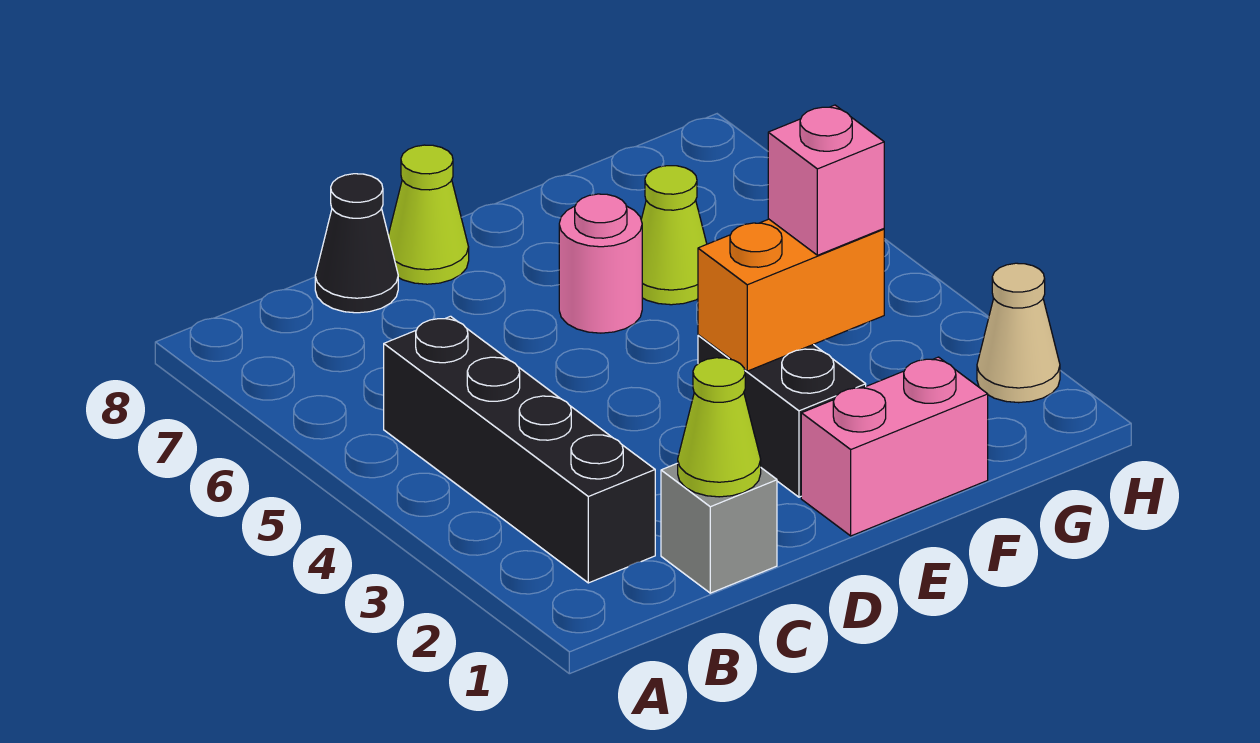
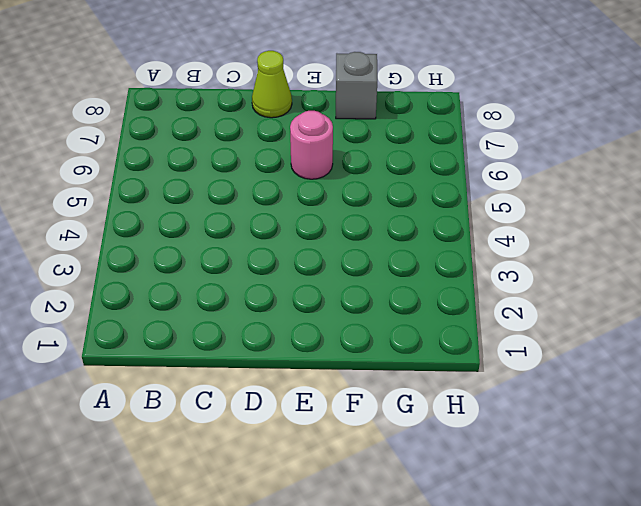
grey brick F8 level 1 -> grey brick C1 level 1
none -> black brick B2:B5 level 1
none -> black cone C8 level 1
none -> pink brick E1:F1 level 1

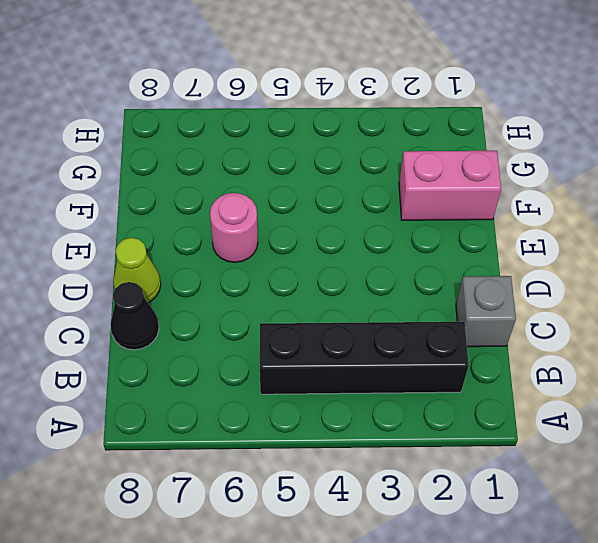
pink brick F1:F2 level 1 -> pink brick E1:F1 level 1
none -> black brick E2:E3 level 1
none -> lime cone F6 level 1
none -> tan cone H2 level 1

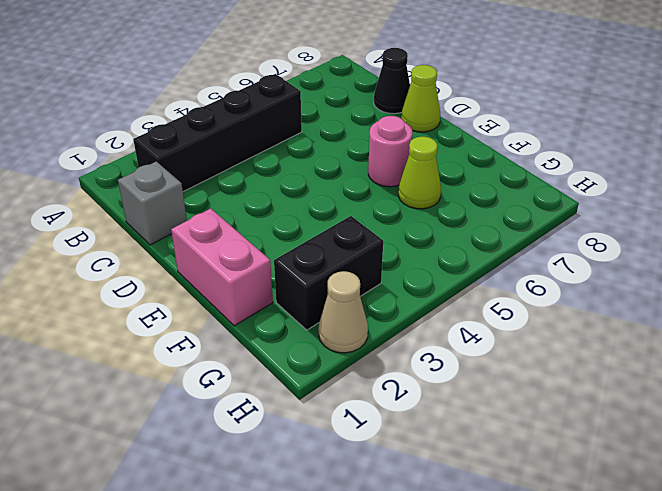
black brick G2:G3 level 1 -> black brick E2:E3 level 1
none -> lime cone C1 level 2
none -> orange brick E3:F3 level 2
none -> pink brick F3 level 3

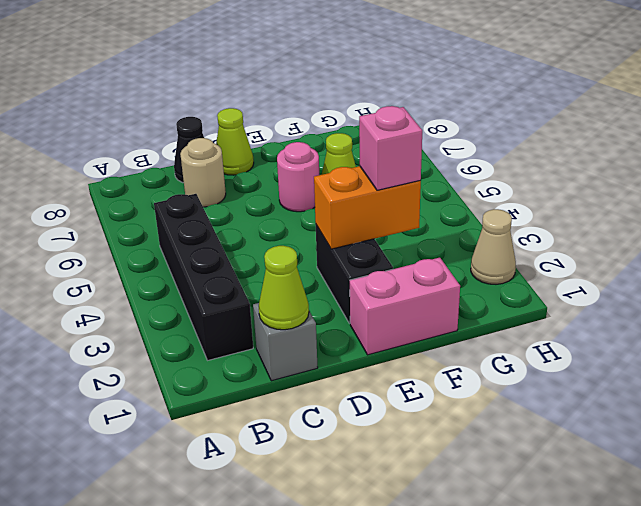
tan round brick C7 level 1 -> none

